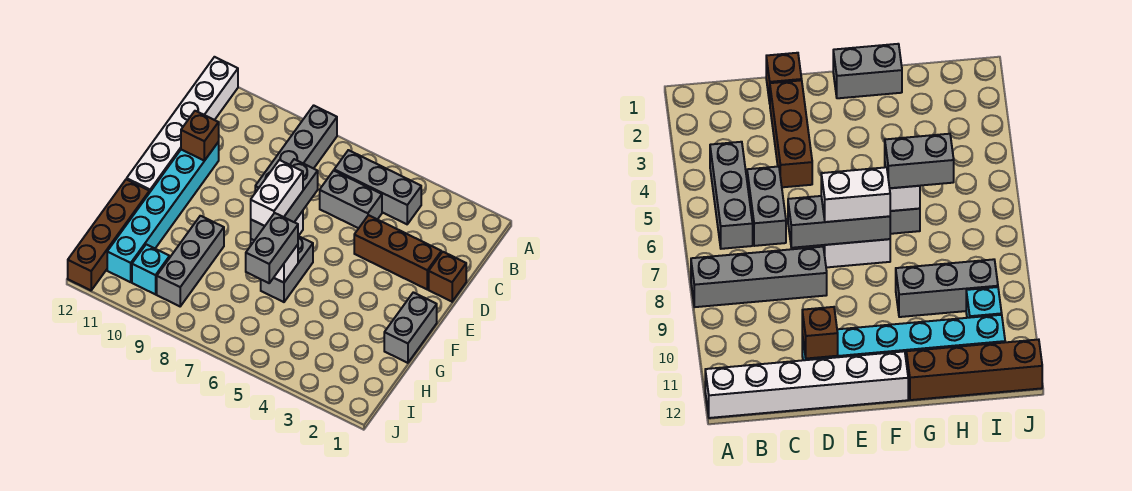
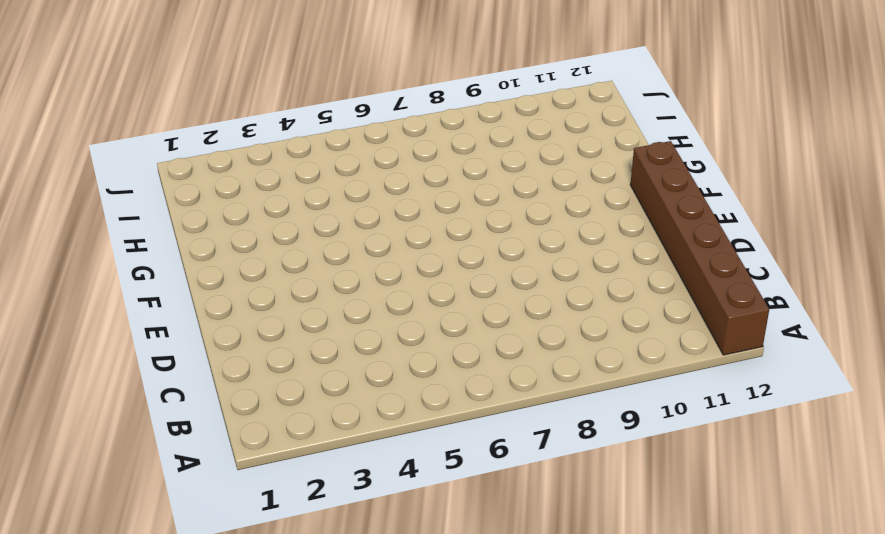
brown brick A12:F12 level 1 -> white brick A12:F12 level 1
none -> grey brick A8:D8 level 1
none -> grey brick B4:B6 level 1
none -> grey brick C5:C6 level 1

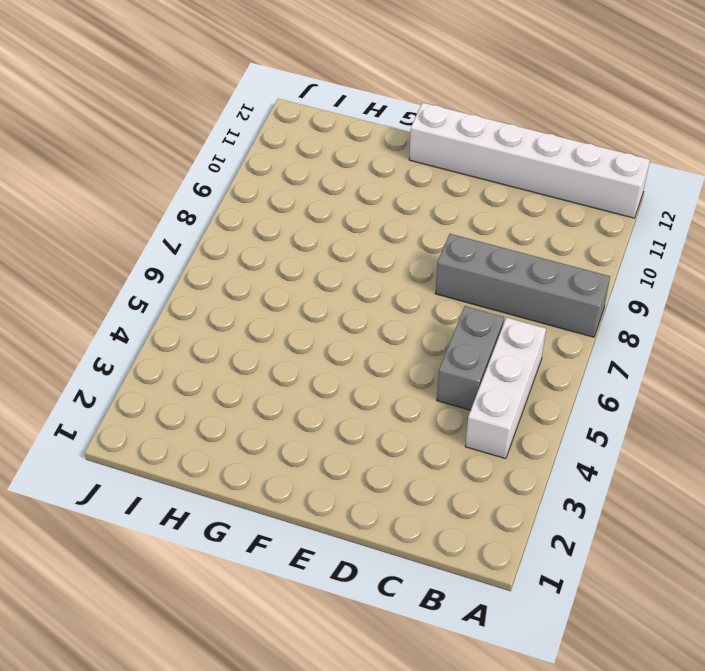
white brick B4:B6 level 1 -> grey brick B4:B6 level 1
none -> brown brick D1 level 1
none -> brown brick D2:D4 level 1
none -> cyan brick D11:I11 level 1

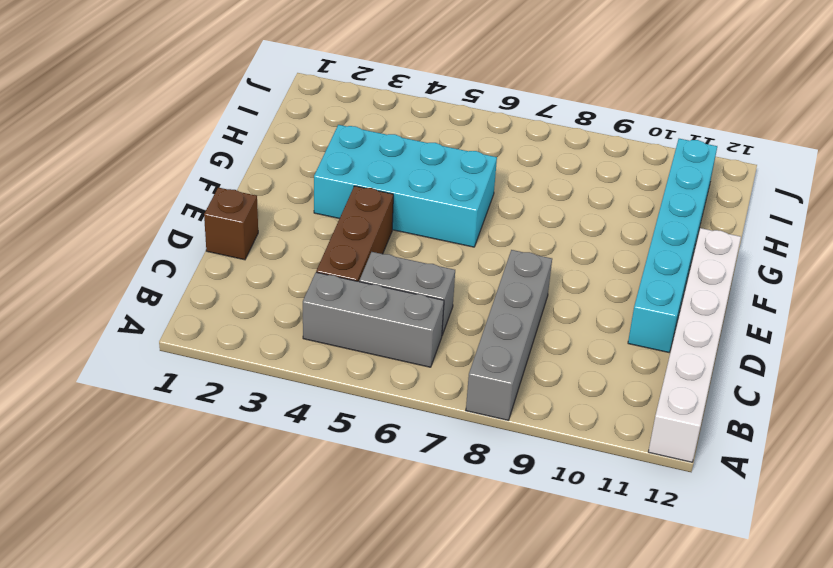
brown brick C4:E4 level 1 -> brown brick D2:D4 level 1
cyan brick F3:G6 level 1 -> grey brick F6:G6 level 1
none -> white brick E7:F7 level 1
none -> grey brick F1:G1 level 1
none -> grey brick G9:I9 level 1

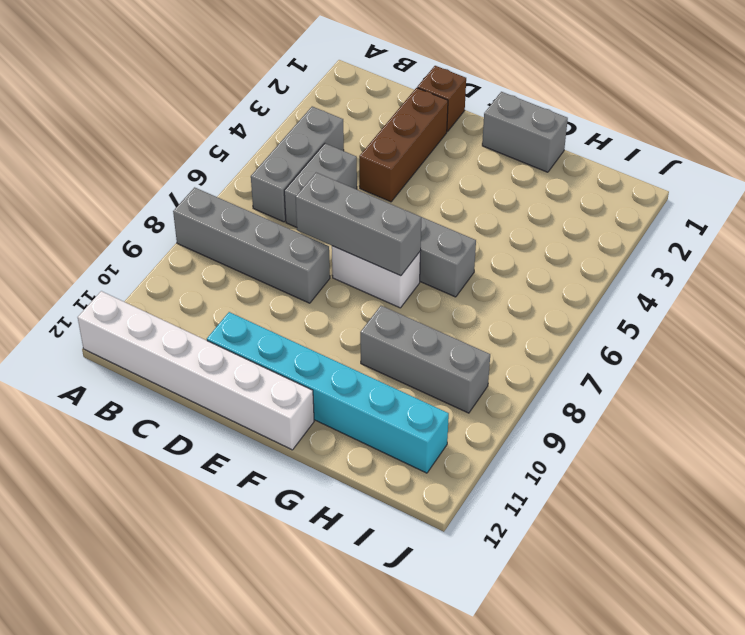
none -> brown brick G12:J12 level 1
none -> cyan brick I10 level 1
none -> brown brick D11 level 2

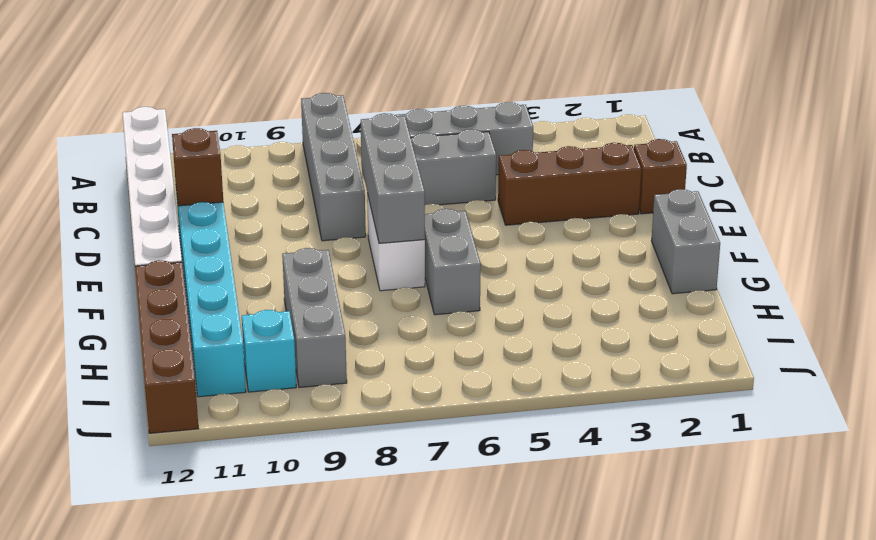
none -> white brick G6 level 2
none -> white brick E7:F7 level 3
none -> grey brick G6:H6 level 3

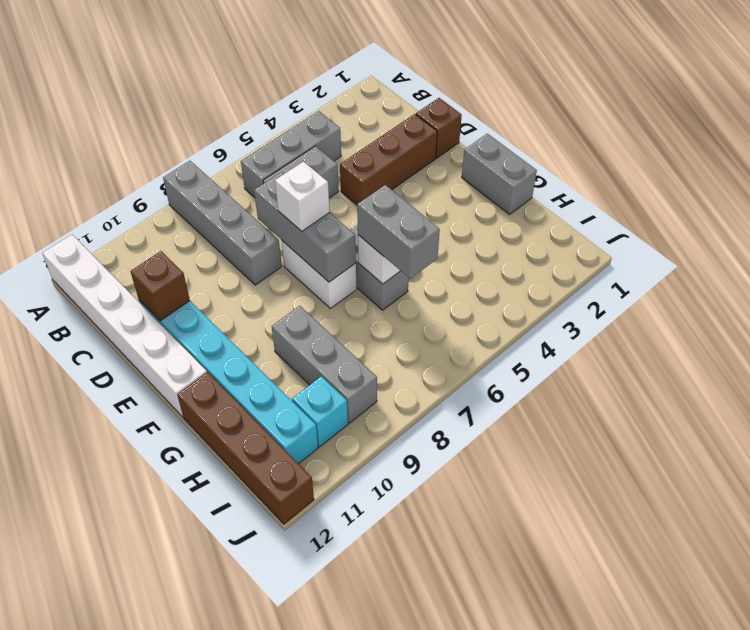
white brick E7 level 3 -> white brick E7:F7 level 3

